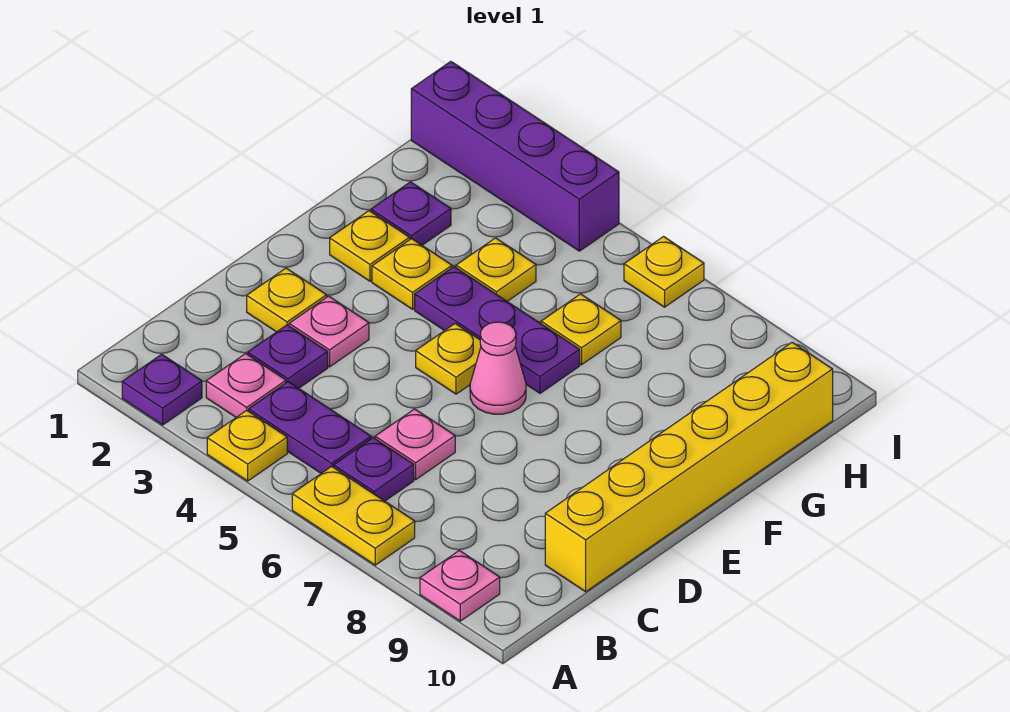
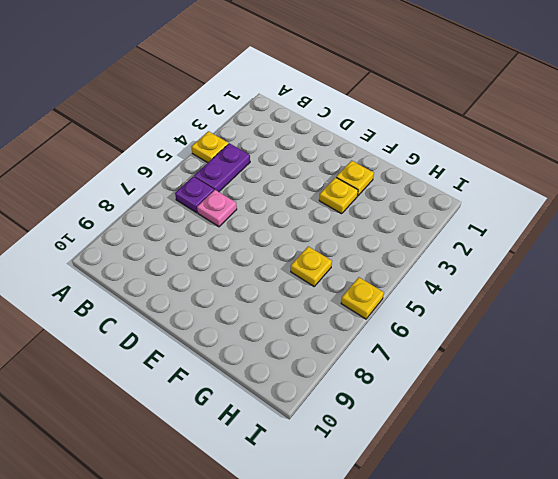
none -> purple plate A2 level 1
none -> yellow plate A6:A7 level 1
none -> pink plate A9 level 1

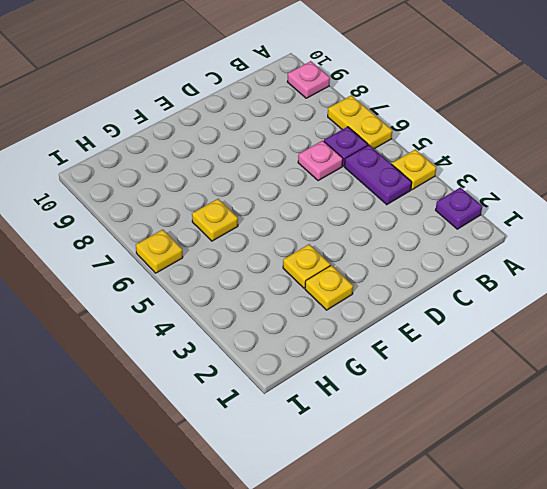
none -> pink plate B3 level 1
none -> purple plate C3 level 1
none -> yellow brick C10:H10 level 1

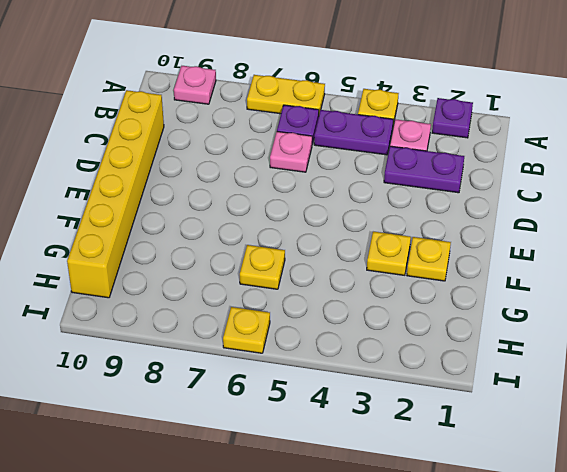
purple plate C2:C3 level 1 -> purple plate C3 level 1
none -> yellow plate D2 level 1
none -> pink plate D3 level 1
none -> yellow plate E5 level 1

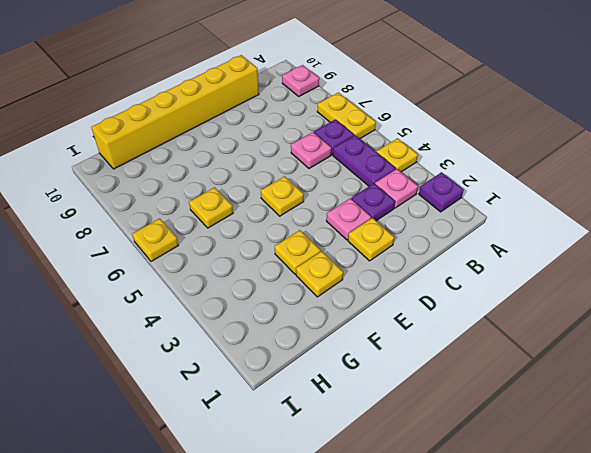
none -> pink cone E6 level 1
none -> purple plate F4:F6 level 1
none -> purple plate G2 level 1

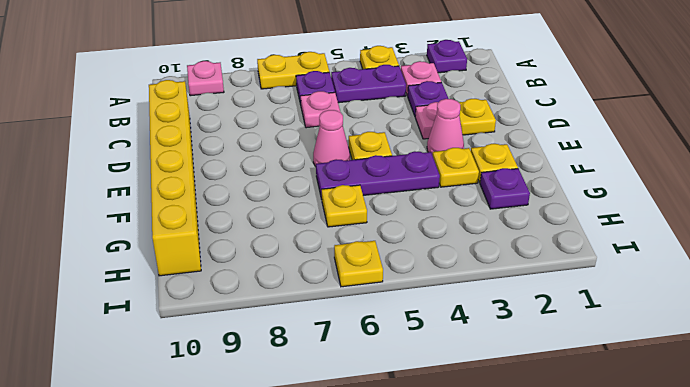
pink cone E3 level 1 -> none
none -> yellow plate G4 level 1
none -> purple brick I1:I4 level 1

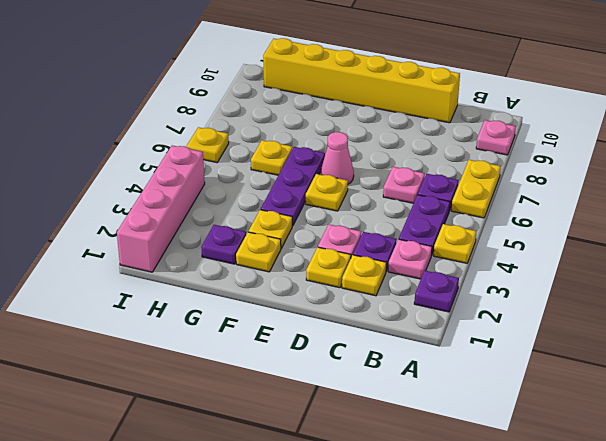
yellow plate C2 level 1 -> yellow plate G4 level 1
pink brick I1:I4 level 1 -> purple brick I1:I4 level 1

